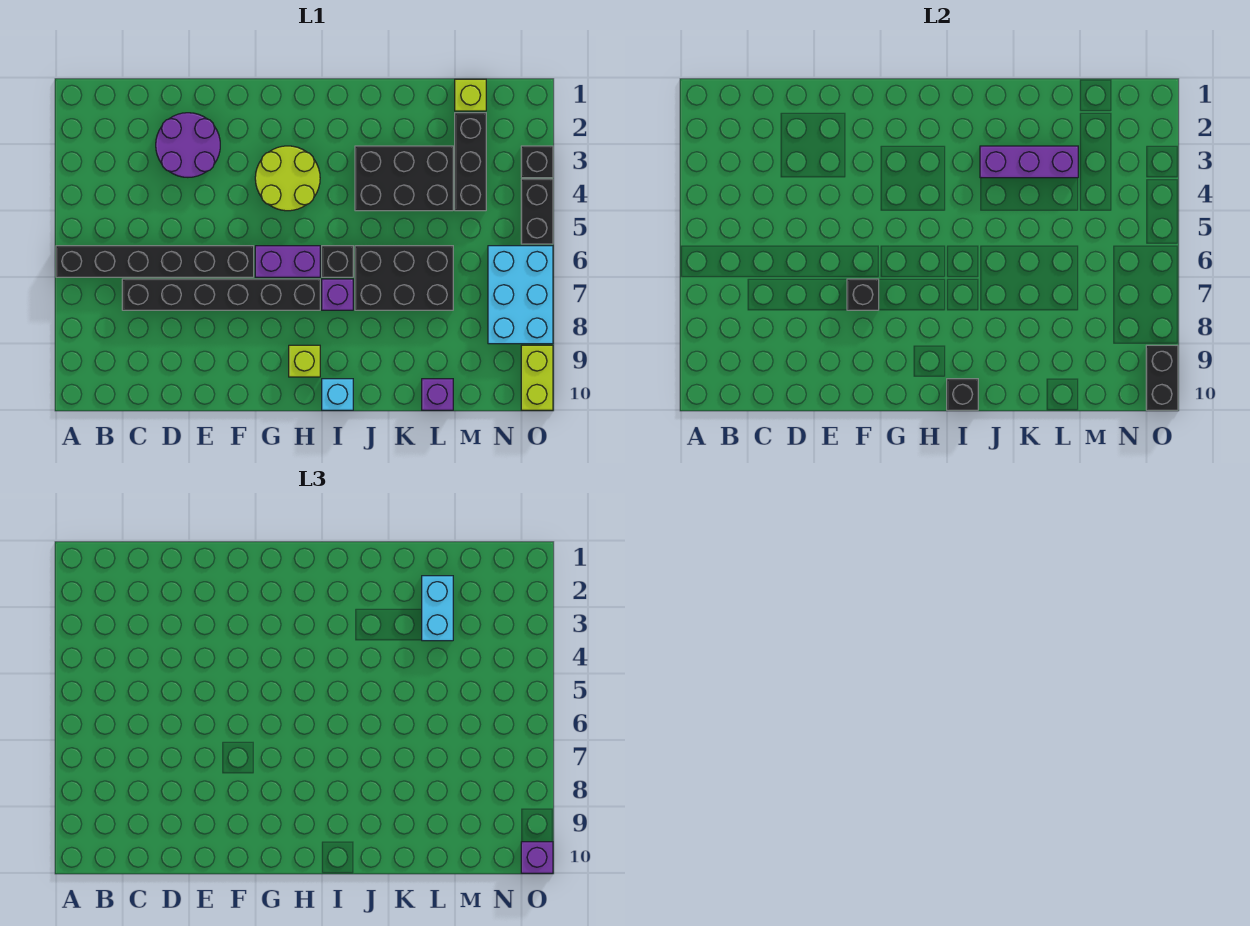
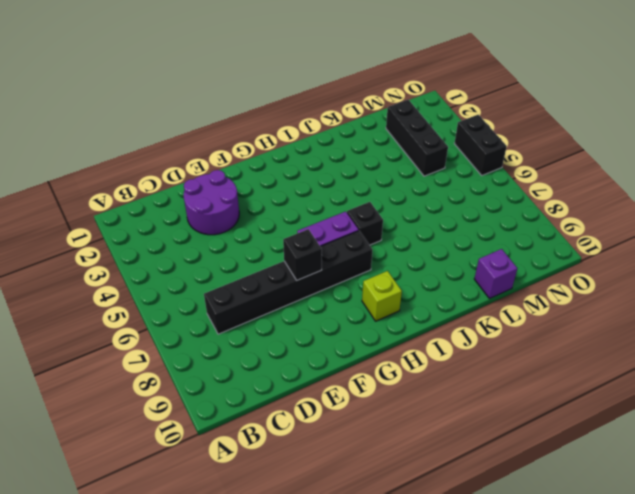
none -> black brick A6:F6 level 1
none -> lime round brick G3:H4 level 1
none -> purple brick I7 level 1

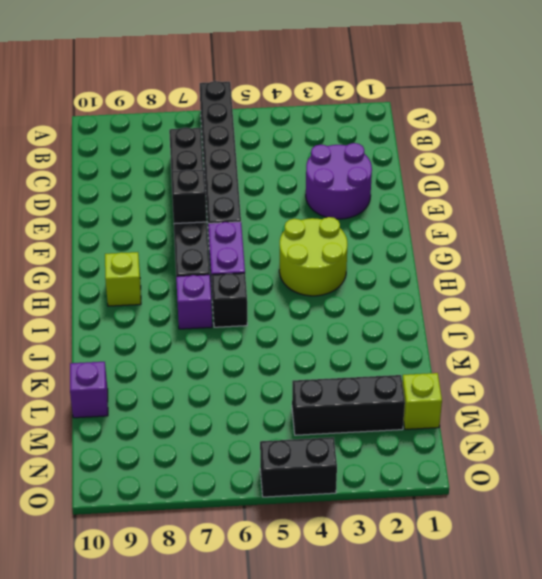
none -> cyan brick I10 level 1
none -> black brick J3:L4 level 1
none -> black brick J6:L7 level 1

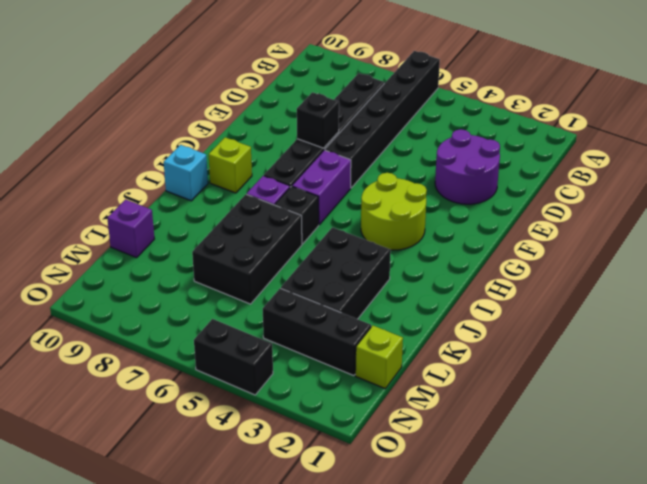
none -> cyan brick N6:O8 level 1
none -> black brick O3 level 1
none -> lime brick O9:O10 level 1

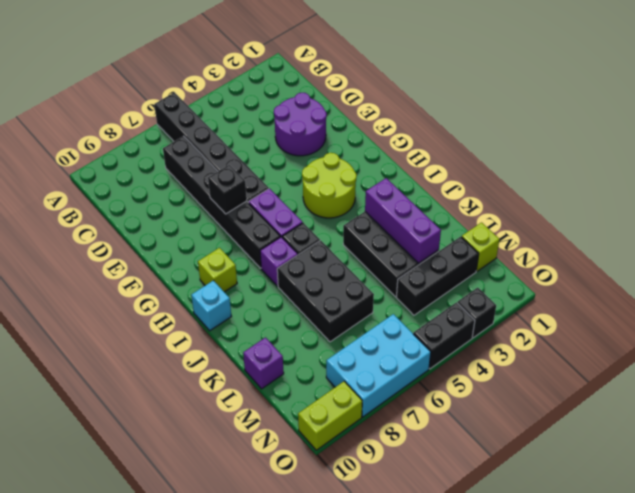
none -> black brick I10 level 2
none -> black brick O9:O10 level 2
none -> cyan brick L2:L3 level 3

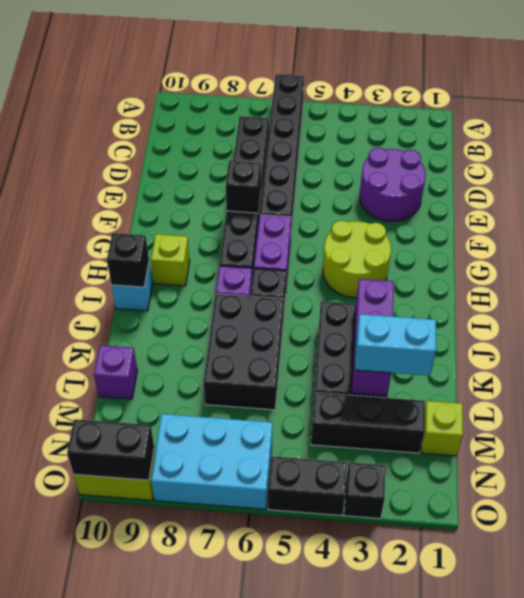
none -> purple brick O10 level 3

